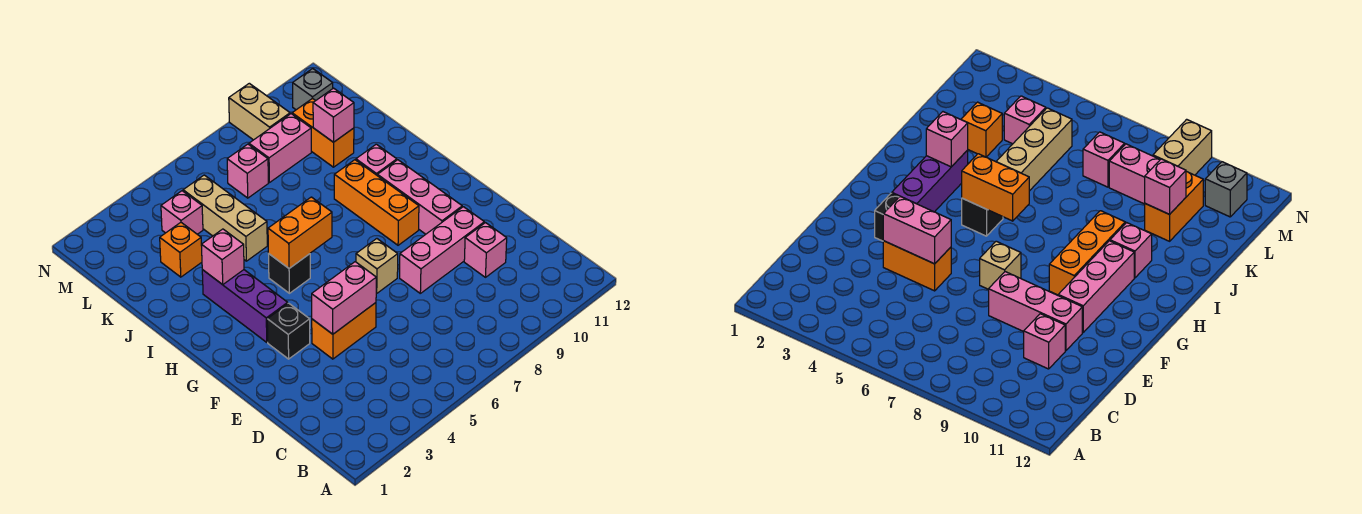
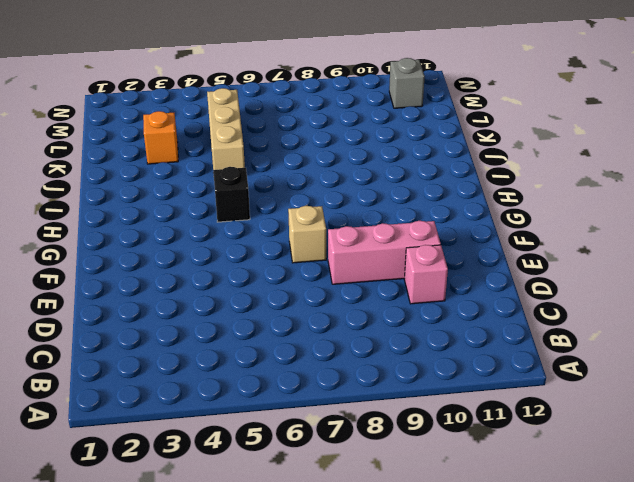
none -> orange brick E4:E5 level 1
none -> black brick F3 level 1
none -> pink brick F10:H10 level 1

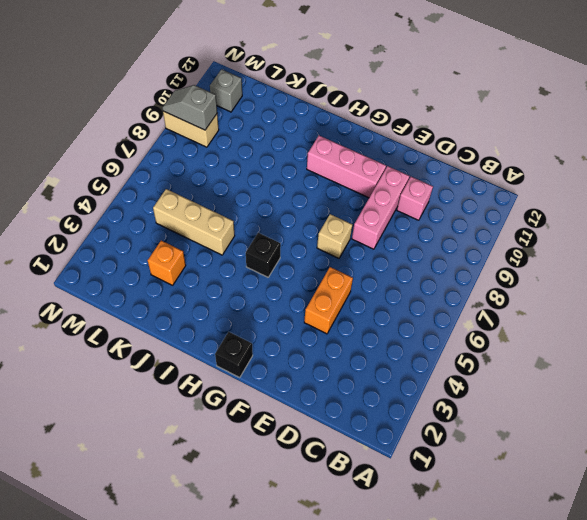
black brick G1 level 1 -> black brick F3 level 1
grey slope M9:N9 level 2 top M -> none
none -> purple brick G3:I3 level 1
none -> orange brick G9:I9 level 1
none -> pink brick I10 level 1

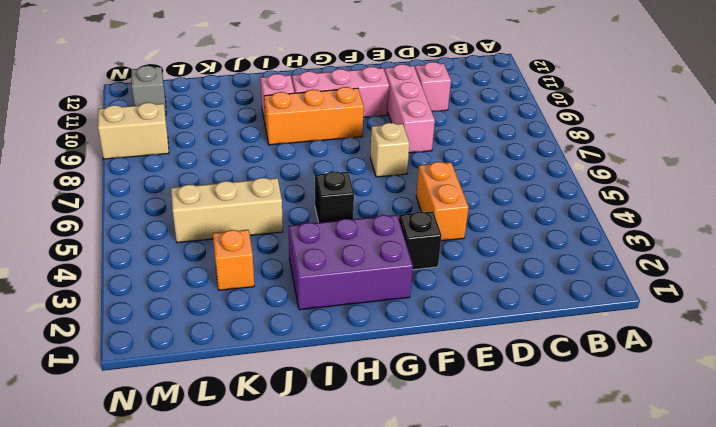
purple brick G2:I3 level 1 -> purple brick G3:I3 level 1
none -> orange brick K10:L10 level 1
none -> pink brick L4 level 1
none -> pink brick L7 level 1

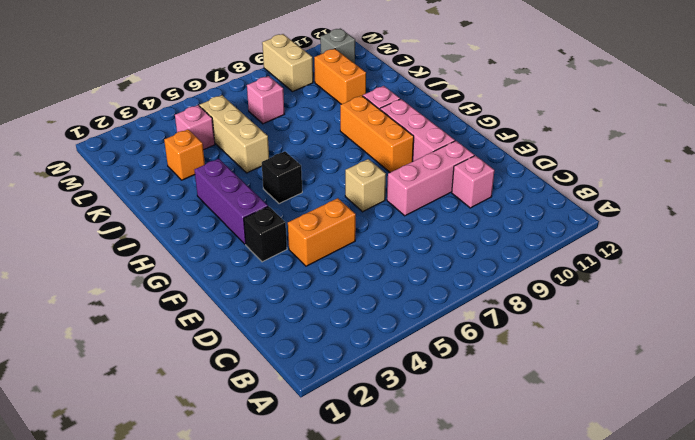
none -> pink brick L8:L9 level 1
none -> pink brick E4:E5 level 2
none -> orange brick H5:H6 level 2

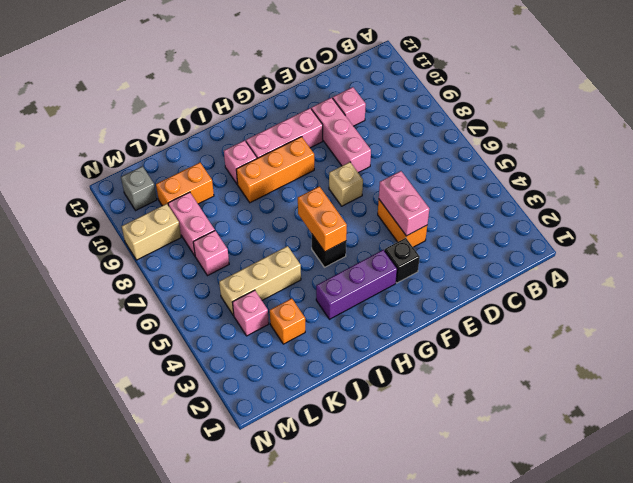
none -> pink brick I3 level 2
none -> pink brick K10 level 2

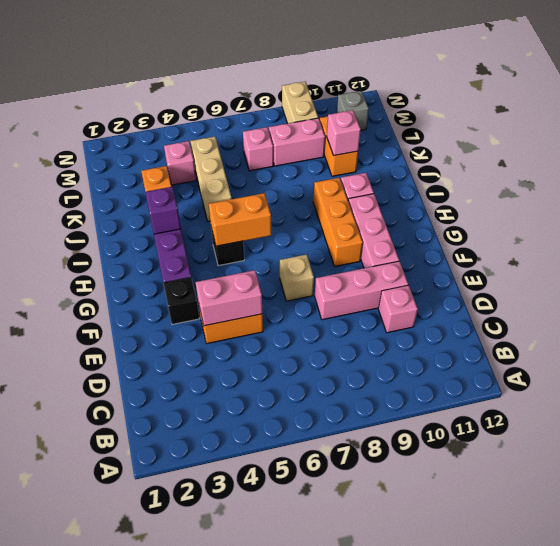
purple brick I3 level 2 -> pink brick I3 level 2

